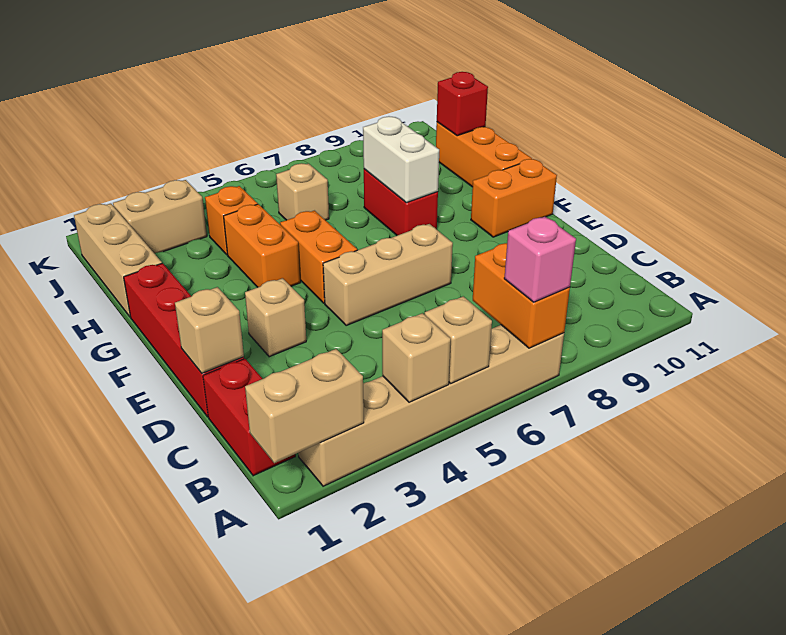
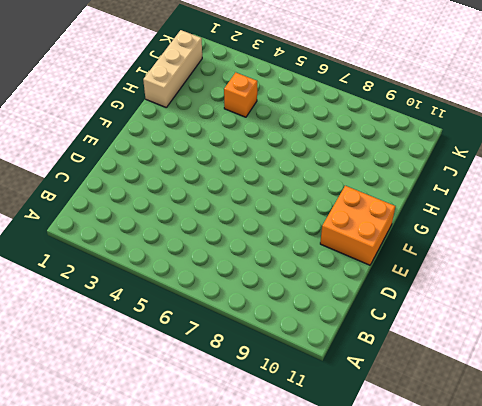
orange brick E10:F11 level 1 -> orange brick F10:F11 level 1
none -> tan brick A2:A7 level 1
none -> red brick B1:C1 level 1
none -> red brick D1:G1 level 1

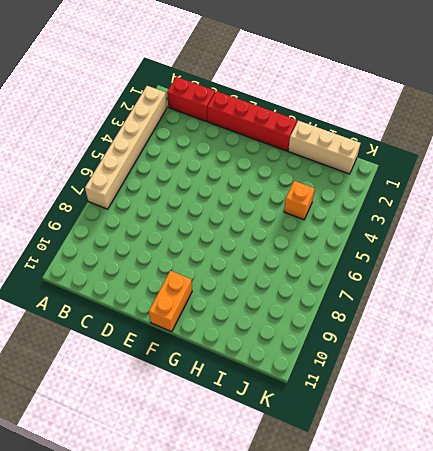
none -> tan brick E3 level 1
none -> tan brick E5:E7 level 1
none -> orange brick F5:G5 level 1

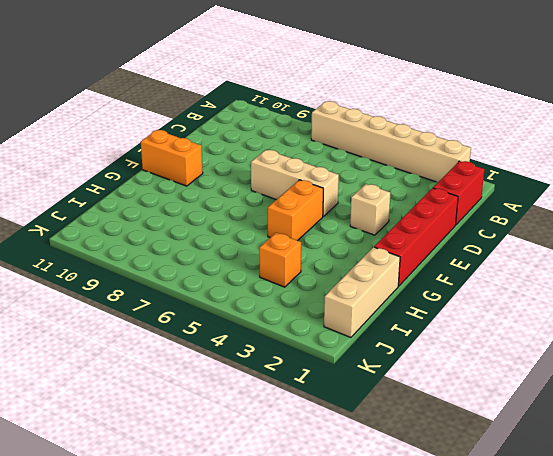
none -> orange brick G4:H4 level 1
none -> red brick G8:H8 level 1
none -> orange brick G11:I11 level 1

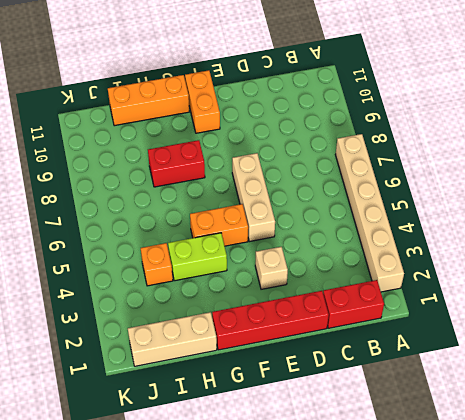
lime brick G4:H4 level 1 -> orange brick G4:H4 level 1
none -> tan brick I6 level 1
none -> tan brick J2:J3 level 1
none -> tan brick A1:A2 level 2

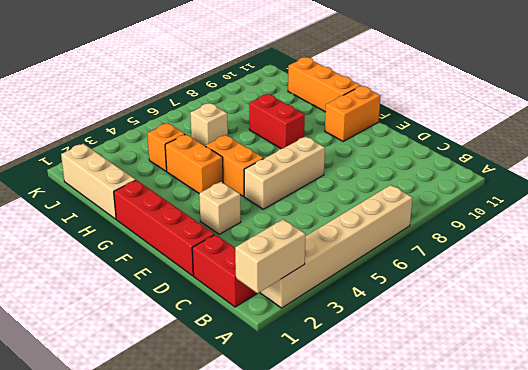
none -> tan brick J2:J3 level 1
none -> tan brick A4 level 2
none -> tan brick A5 level 2

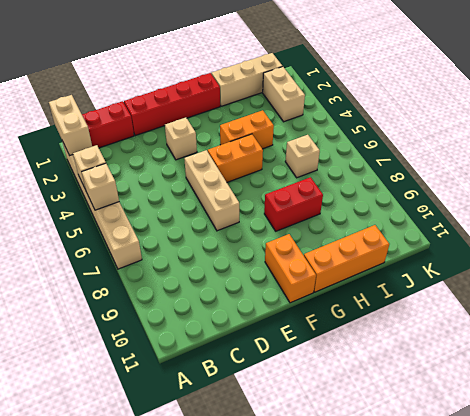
none -> orange brick I4 level 1
none -> orange brick A7:B7 level 2
none -> tan brick D1 level 2

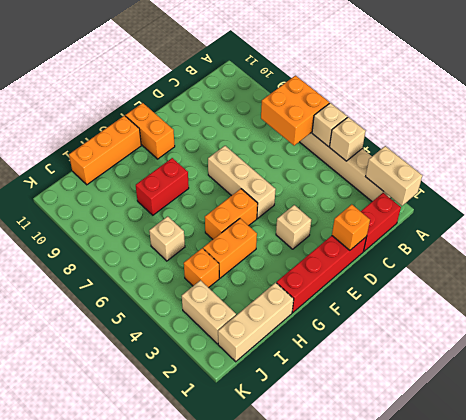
orange brick A6:B7 level 2 -> orange brick A7:B7 level 2
orange brick D1 level 2 -> tan brick D1 level 2
none -> white brick G8:H8 level 2
none -> red brick I11 level 2
none -> pink brick A7 level 3

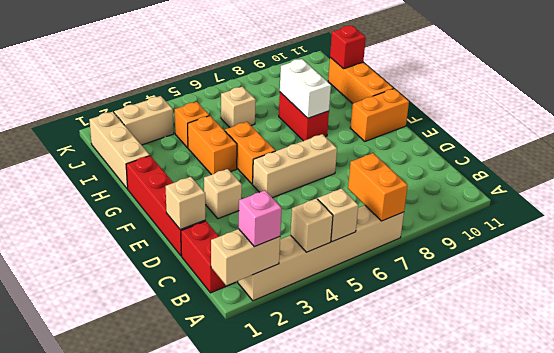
pink brick A2 level 3 -> pink brick A7 level 3

